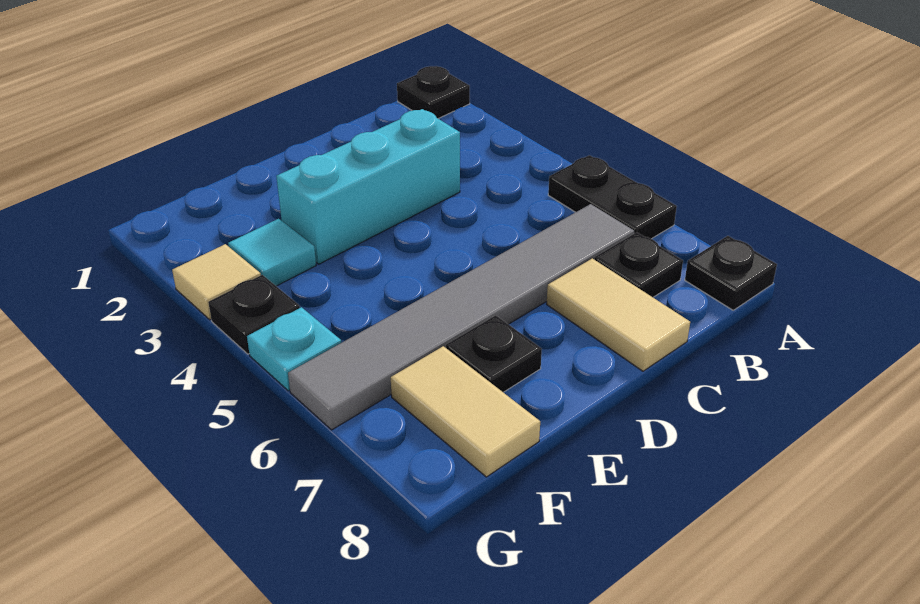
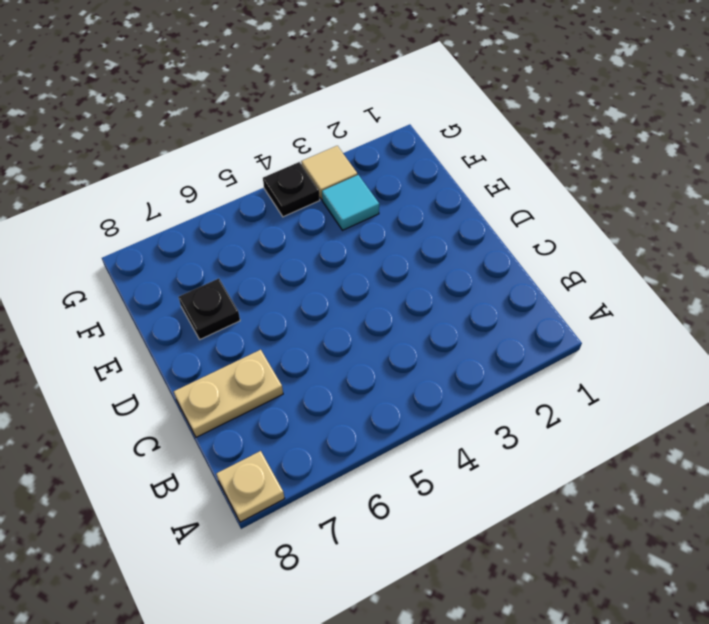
tan plate A8 level 1 -> black plate A8 level 1
tan plate C7:C8 level 1 -> tan tile C7:C8 level 1
none -> black plate A1 level 1
none -> black plate A5:A6 level 1
none -> grey tile B6:G6 level 1

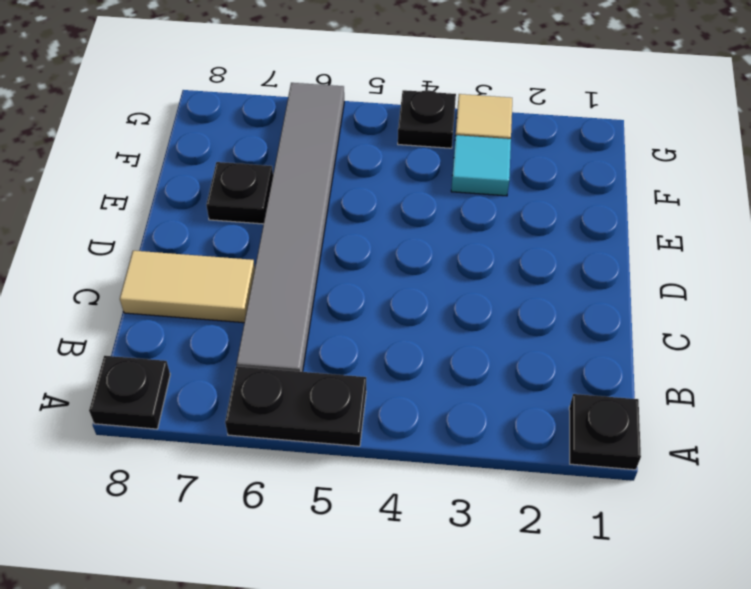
none -> black plate B7 level 1
none -> cyan brick C3:E3 level 1
none -> tan tile F7:F8 level 1

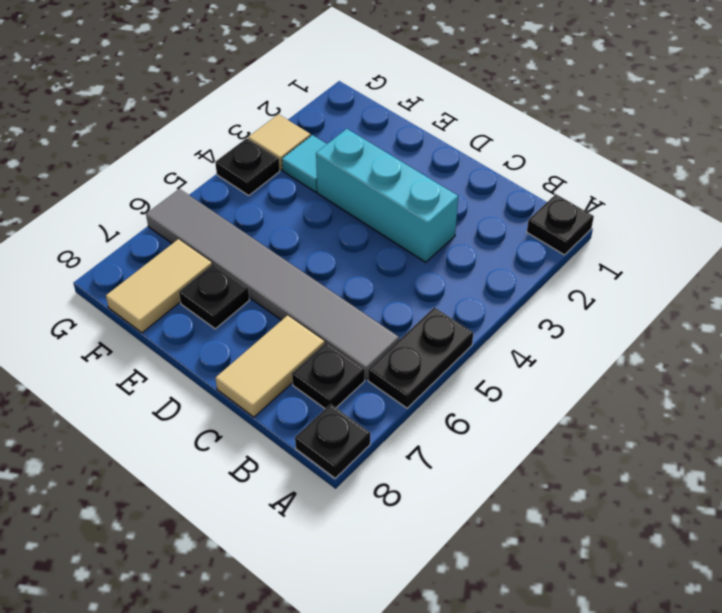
none -> cyan plate G5 level 1

